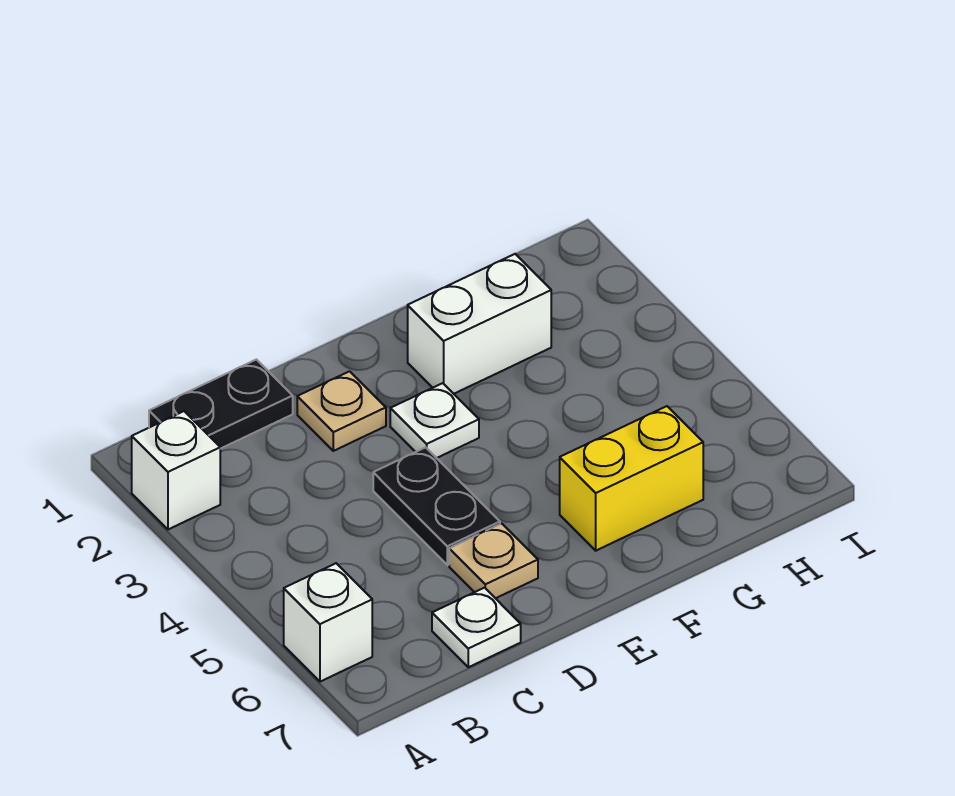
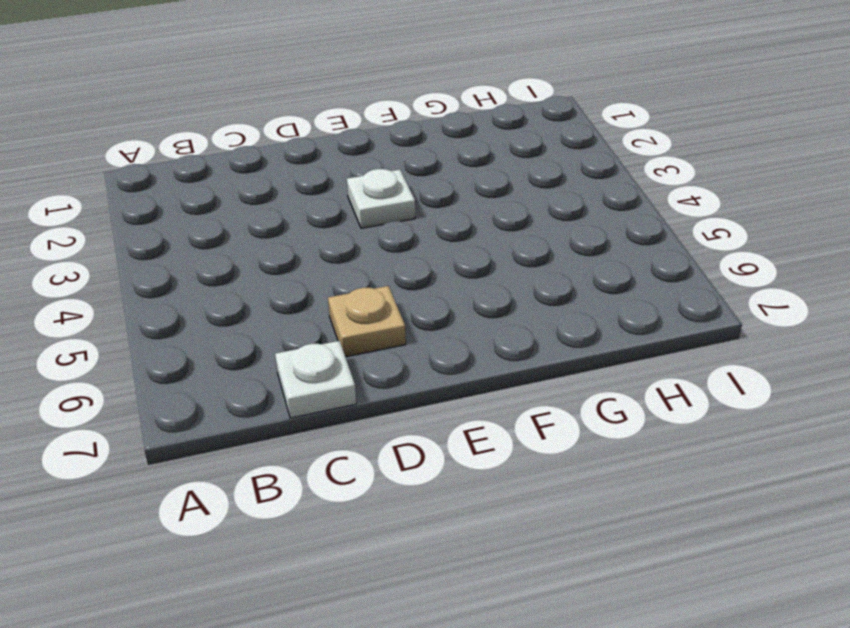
none -> white brick A2 level 1
none -> white brick A6 level 1

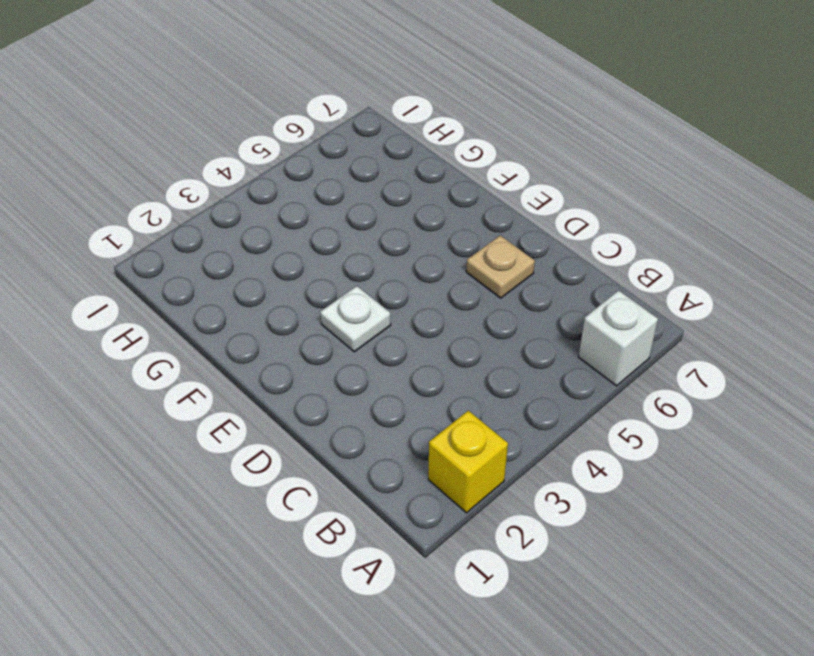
yellow brick A2 level 1 -> white brick A2 level 1
none -> black plate B1:C1 level 1
none -> white plate C7 level 1

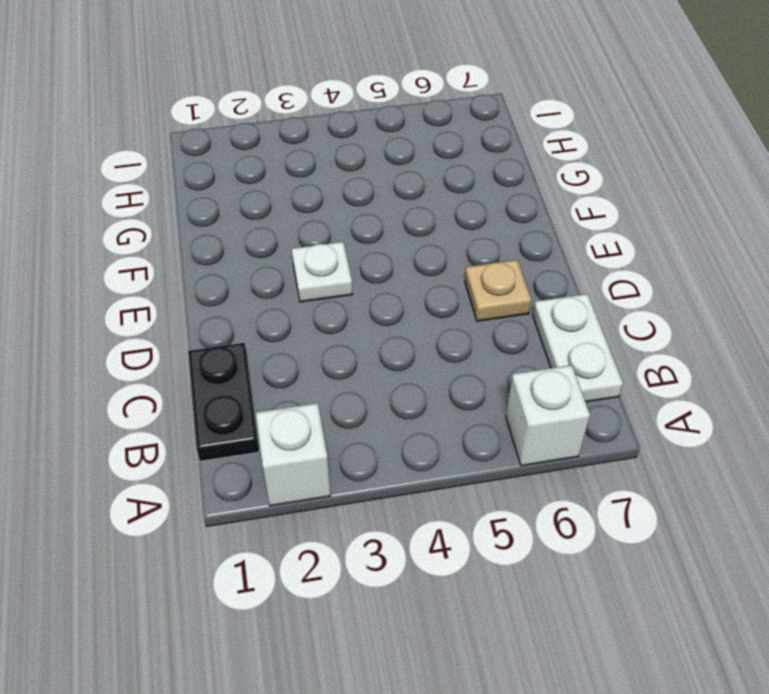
white plate B7:C7 level 1 -> white plate C7 level 1
none -> tan plate D2 level 1
none -> black plate D4:D5 level 1

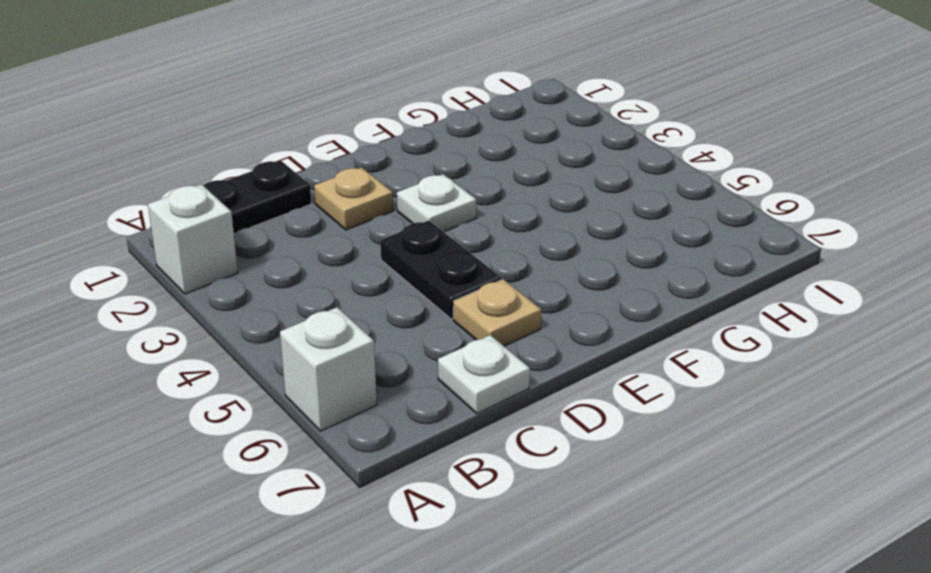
none -> white brick F2:G2 level 1
none -> yellow brick F6:G6 level 1

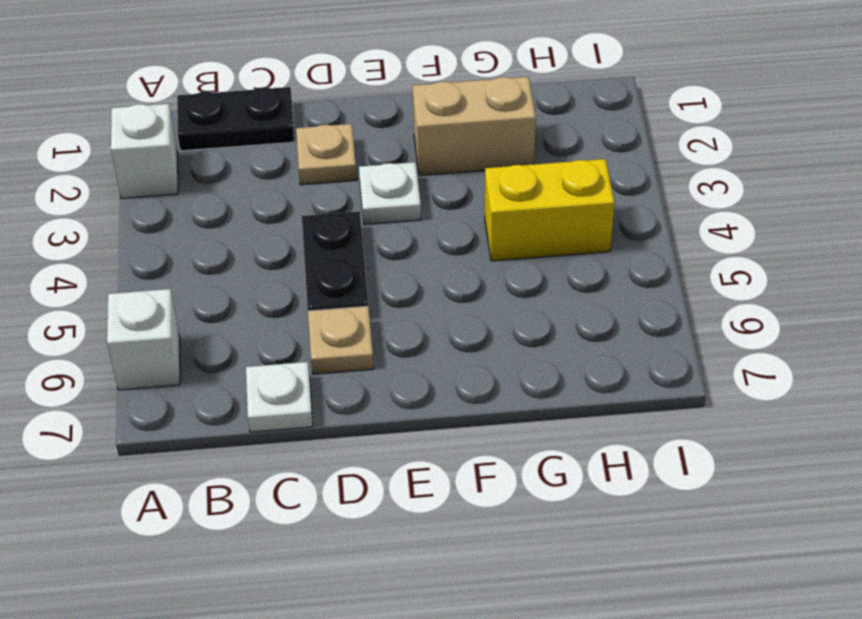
tan brick F2:G2 level 1 -> white brick F2:G2 level 1
yellow brick G4:H4 level 1 -> yellow brick F6:G6 level 1

